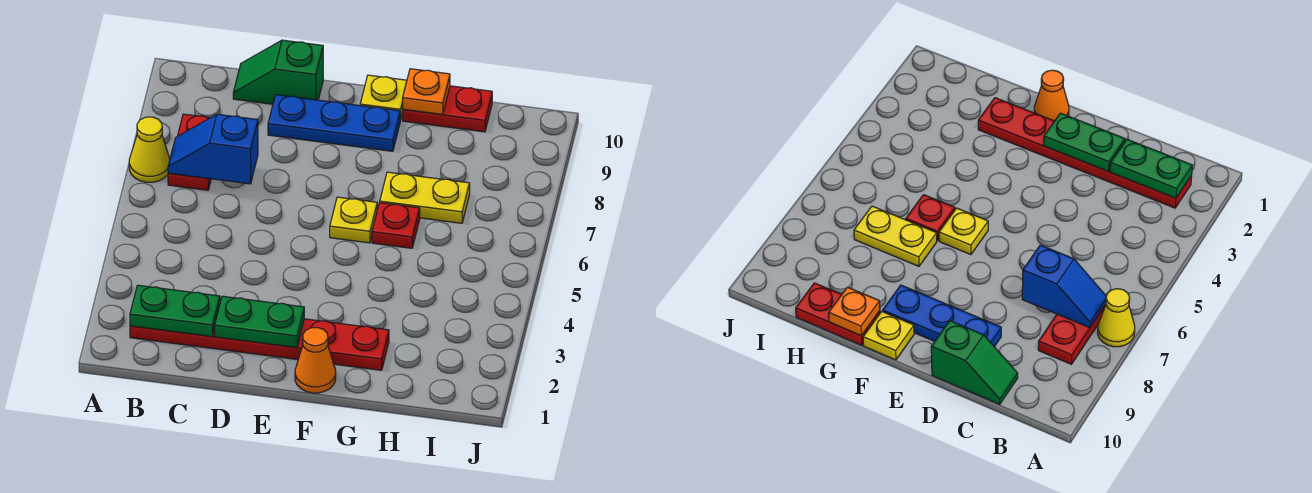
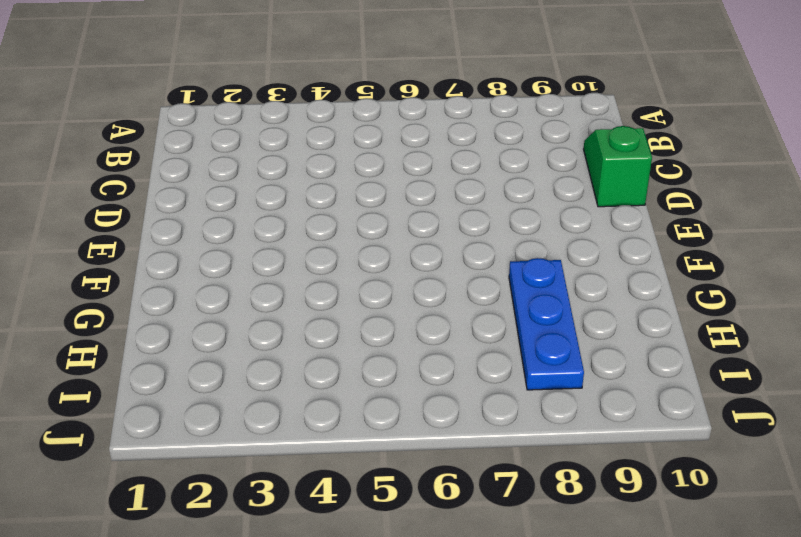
blue plate G8:I8 level 1 -> blue plate D9:F9 level 1
none -> yellow cone A7 level 1
none -> red plate B2:G2 level 1
none -> red plate B7:B8 level 1

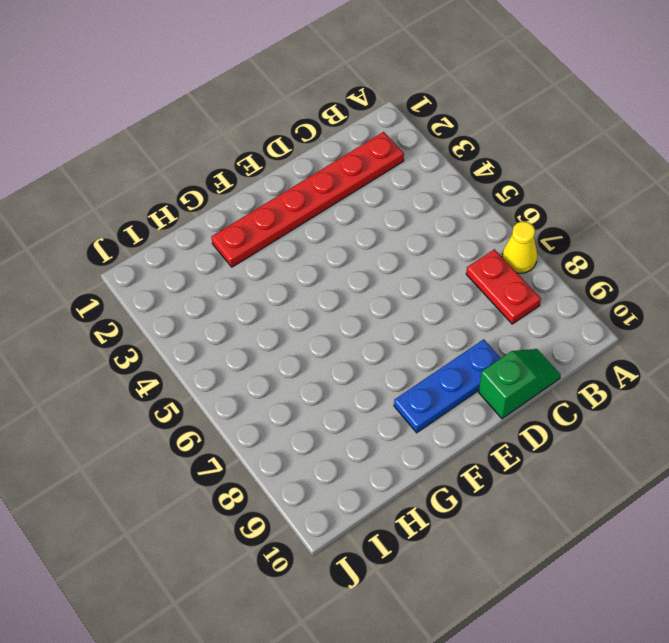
none -> orange cone F1 level 1
none -> yellow plate F6 level 1
none -> yellow plate F10 level 1

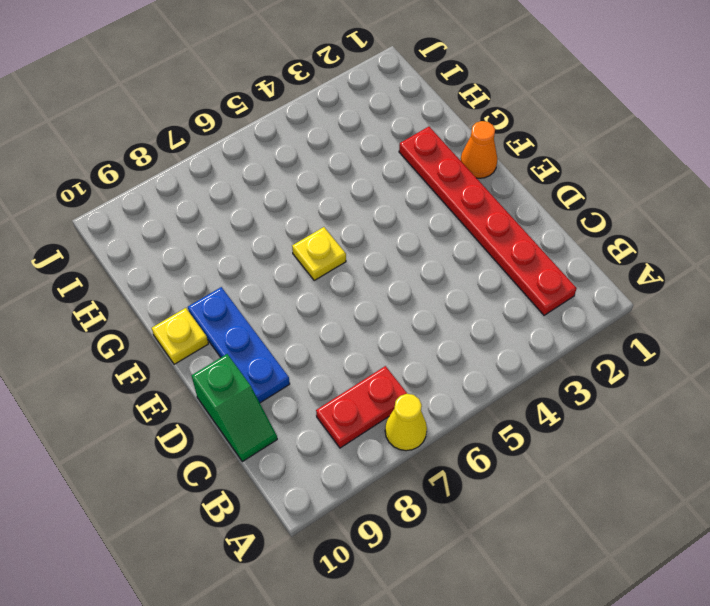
none -> red plate G6 level 1
none -> yellow plate G7:H7 level 1
none -> red plate G10:H10 level 1

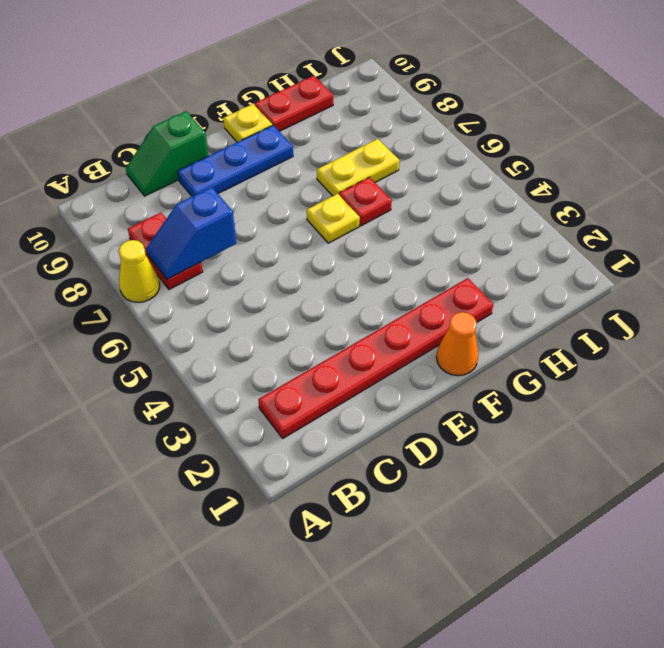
none -> green plate B2:C2 level 2
none -> green plate D2:E2 level 2
none -> orange plate G10 level 2

